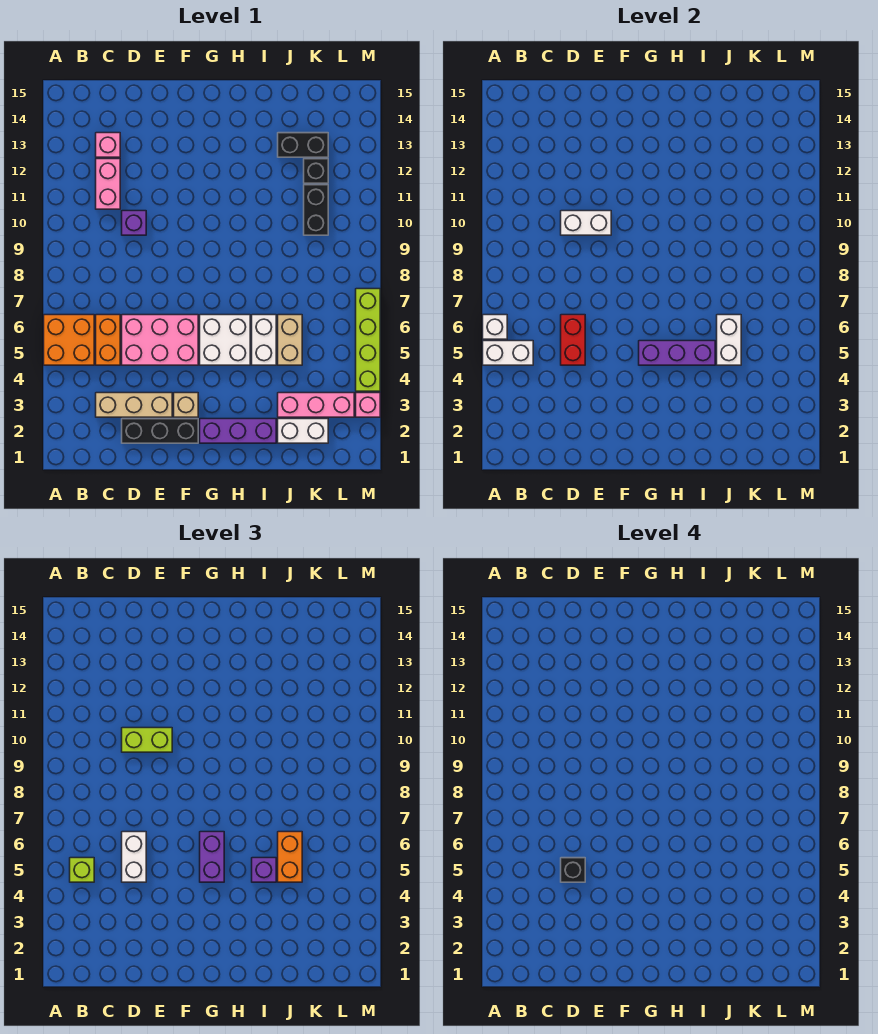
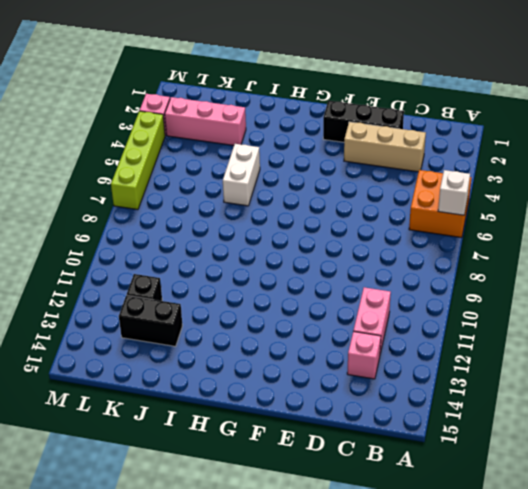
none -> orange brick C5:C6 level 1
none -> pink brick D5:F6 level 1
none -> purple brick D10 level 1
none -> tan brick F3 level 1

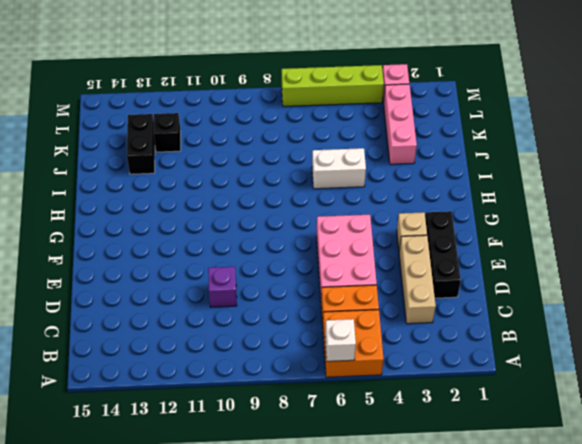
none -> pink brick C11:C12 level 1
none -> pink brick C13 level 1
none -> purple brick G2:I2 level 1
none -> white brick G5:H6 level 1

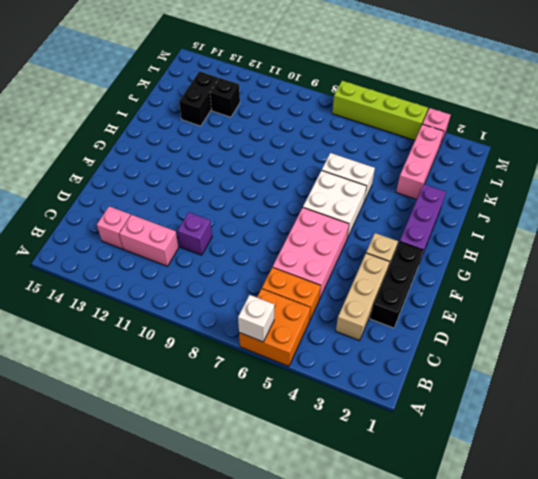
none -> white brick J2:K2 level 1
none -> tan brick J5:J6 level 1
none -> black brick K10:K11 level 1
none -> white brick A5:B5 level 2

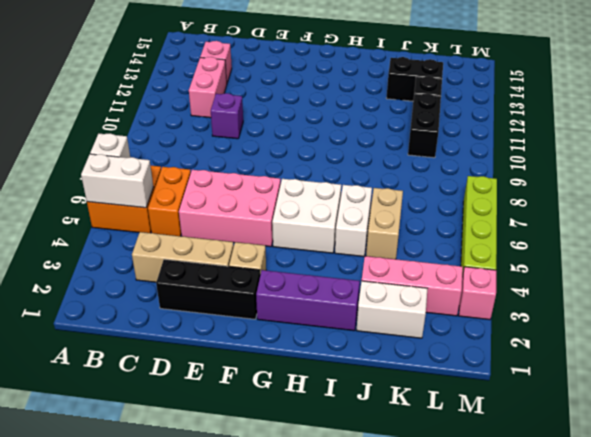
none -> red brick D5:D6 level 2
none -> white brick D10:E10 level 2
none -> purple brick G5:I5 level 2
none -> white brick J5:J6 level 2

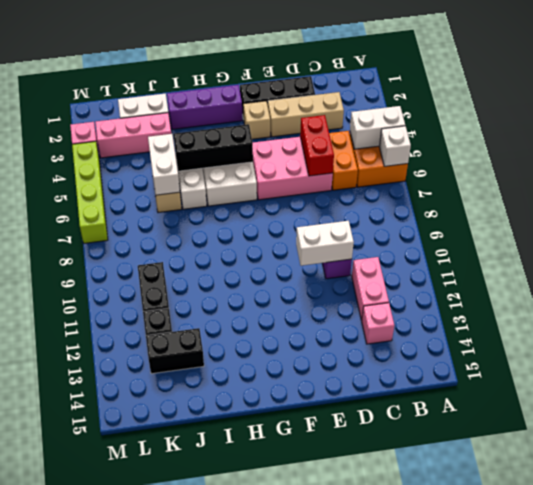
black brick G5:I5 level 2 -> purple brick G5:I5 level 2
none -> lime brick B5 level 3
none -> white brick D5:D6 level 3
none -> lime brick D10:E10 level 3
none -> purple brick G5:G6 level 3

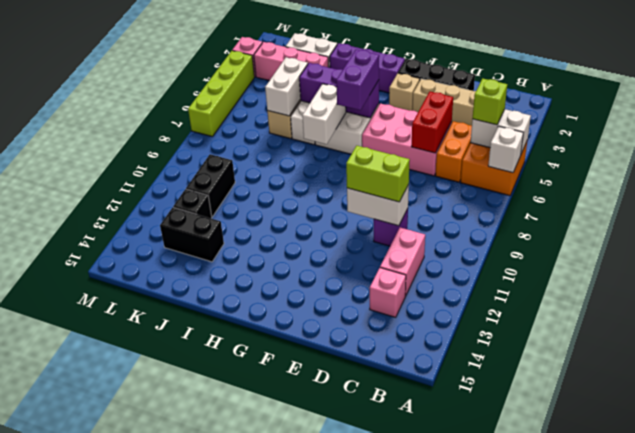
white brick H6:H7 level 2 -> white brick D5:D6 level 3
none -> purple brick I5 level 3
none -> orange brick J5:J6 level 3
none -> black brick D5 level 4

